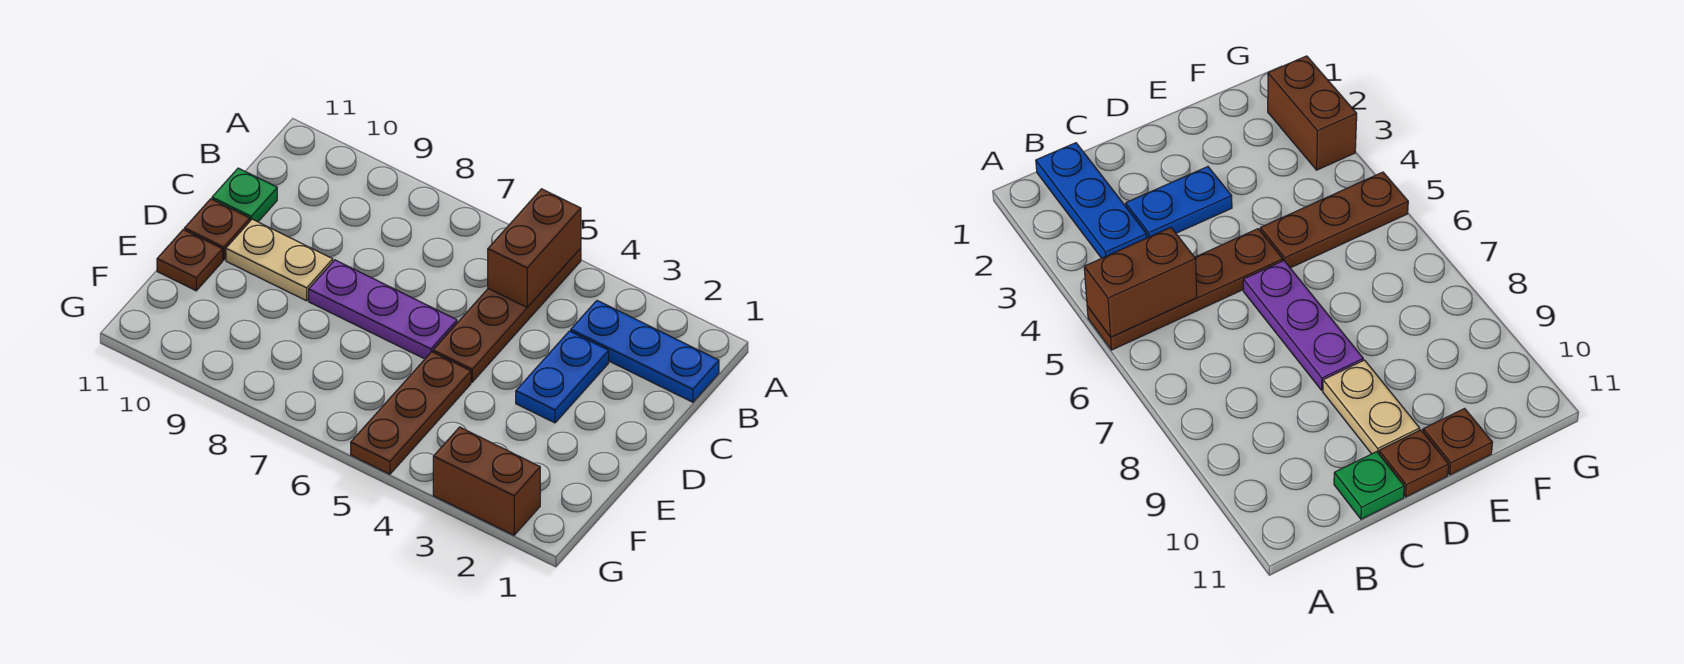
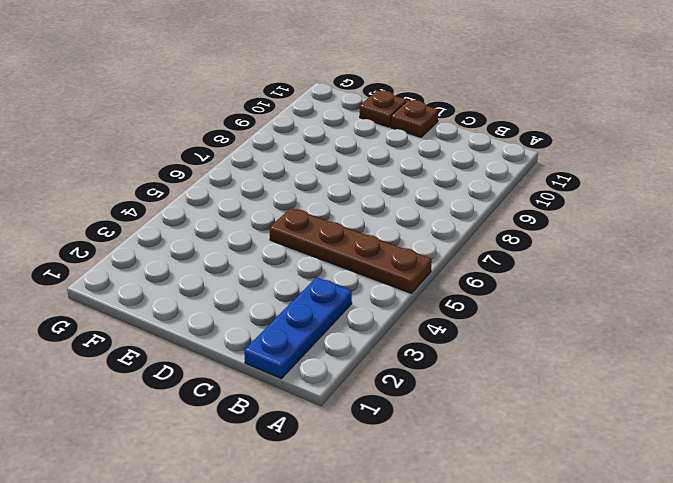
none -> blue plate C3:D3 level 1
none -> green plate C11 level 1

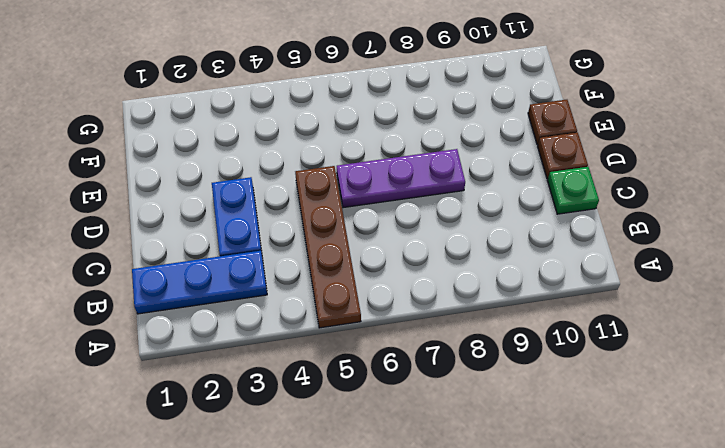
none -> tan plate D9:D10 level 1
none -> brown plate E5:G5 level 1

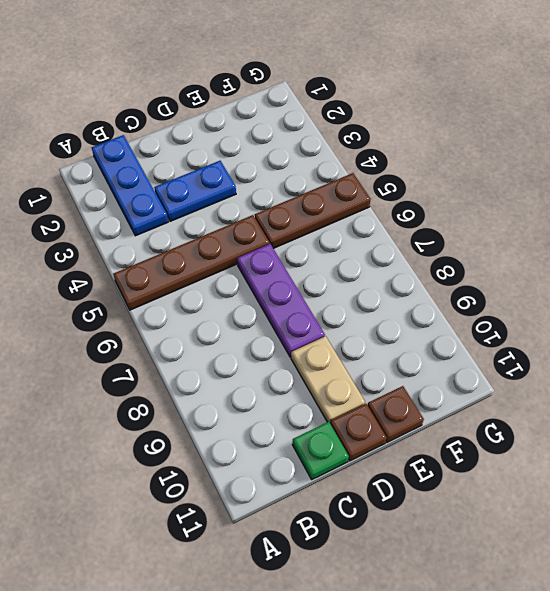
none -> brown brick G2:G3 level 1
none -> brown brick A5:B5 level 2

